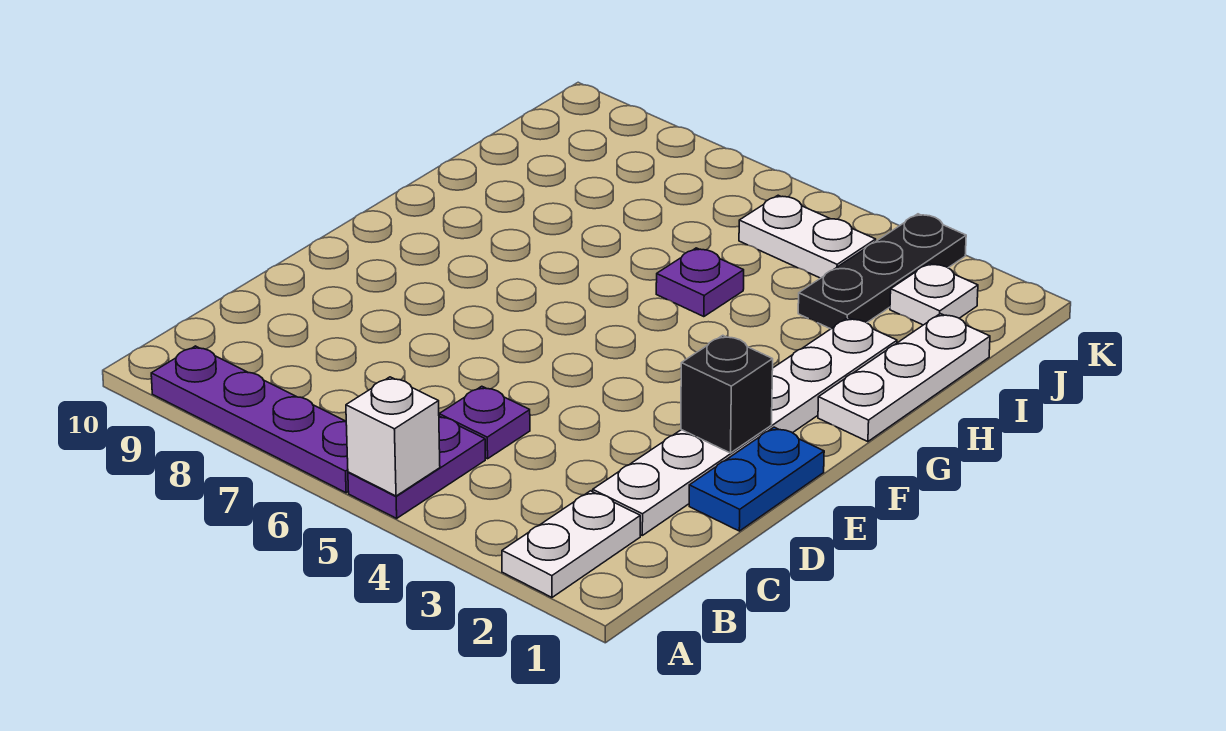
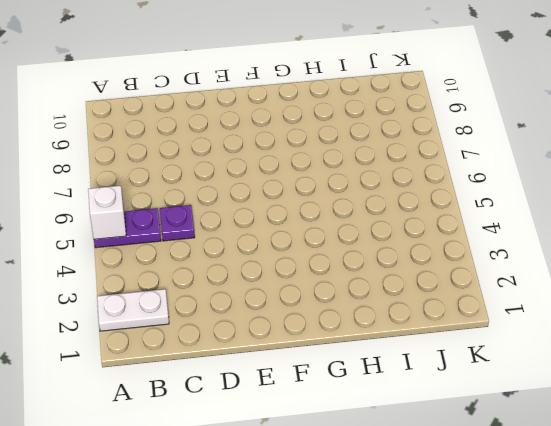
none -> purple plate A6:A9 level 1
none -> white plate C2:H2 level 1
none -> blue plate D1:E1 level 1

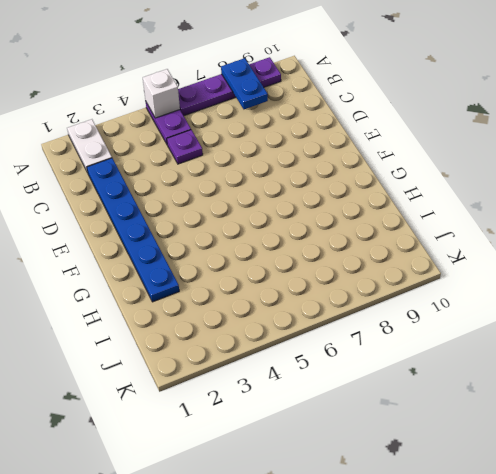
blue plate A8:B8 level 2 -> blue plate D1:E1 level 1
blue plate C2:H2 level 1 -> white plate C2:H2 level 1
none -> white plate G1:I1 level 1
none -> purple plate H5 level 1
none -> black plate I3:K3 level 1

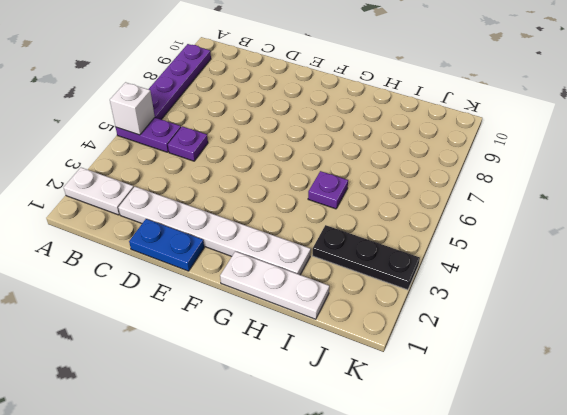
none -> white plate J2 level 1
none -> white plate J4:J5 level 1
none -> black brick E2 level 2

